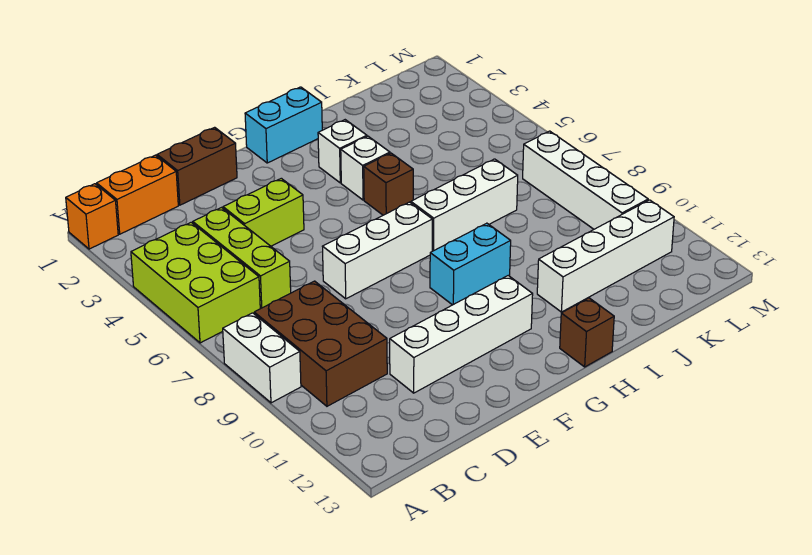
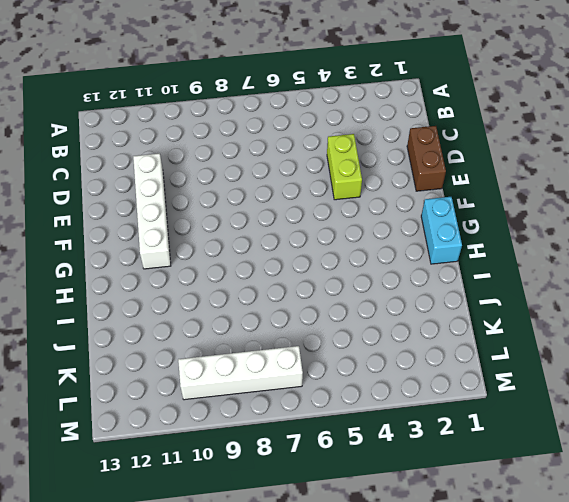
none -> orange brick A1 level 1
none -> lime brick A4:B6 level 1
none -> white brick A8:A9 level 1

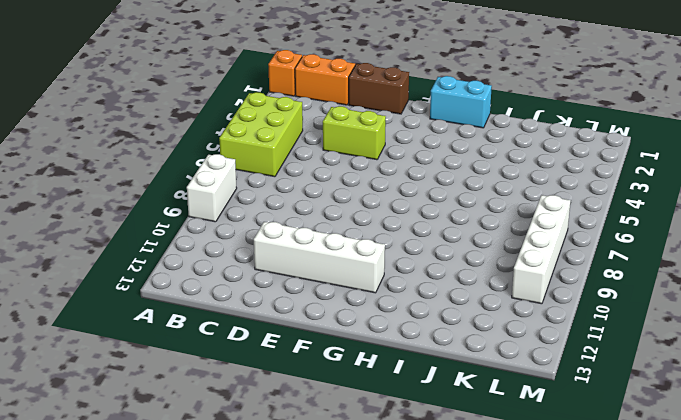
none -> brown brick B8:C10 level 1
none -> lime brick C4:C6 level 1
none -> white brick E7:G7 level 1

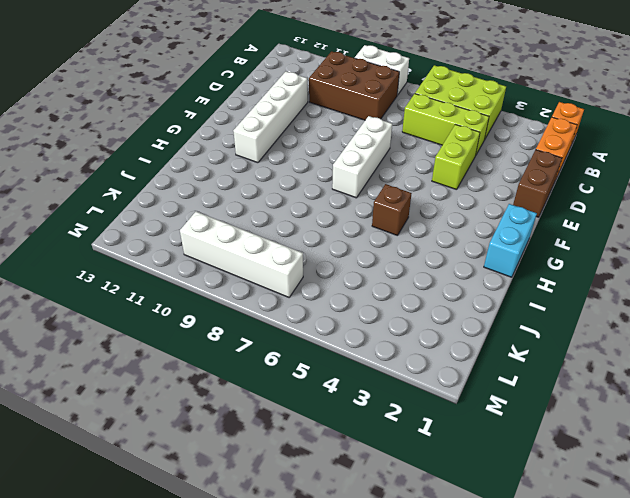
none -> cyan brick G9:H9 level 1
none -> white brick H3 level 1
none -> white brick H4 level 1

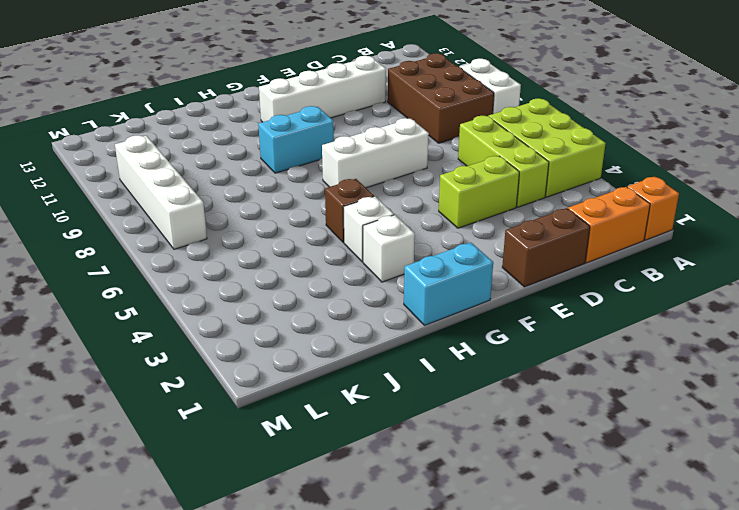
none -> white brick H7:J7 level 1
none -> brown brick H13 level 1
none -> white brick I11:L11 level 1

